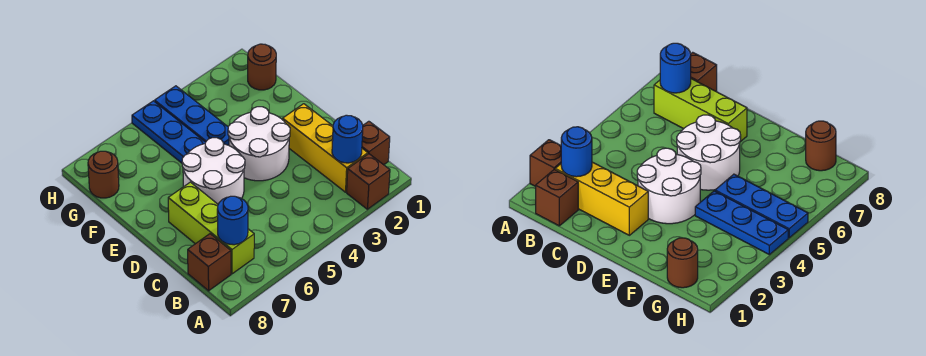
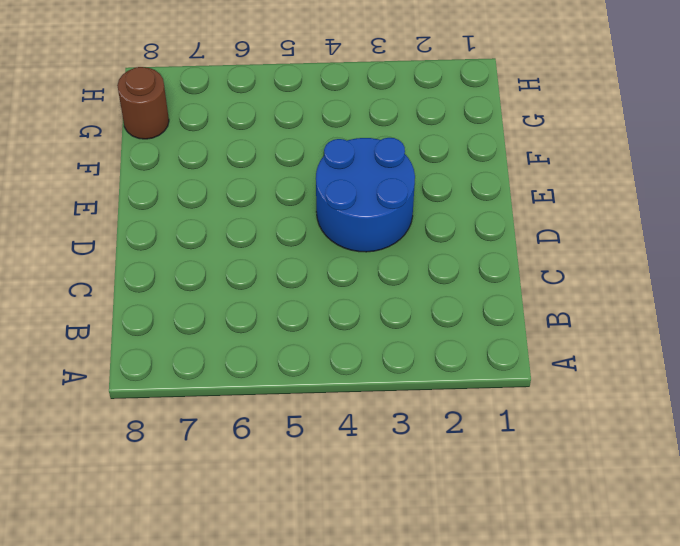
blue round brick D3:E4 level 1 -> white round brick D3:E4 level 1
none -> brown brick A2 level 1
none -> brown brick B1 level 1
none -> yellow brick B2:D2 level 1

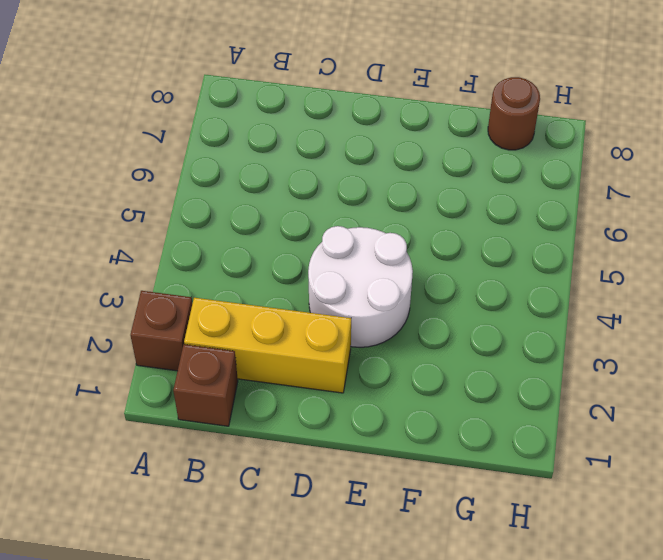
none -> lime brick B7:D7 level 1
none -> brown brick B8 level 1
none -> white round brick D5:E6 level 1

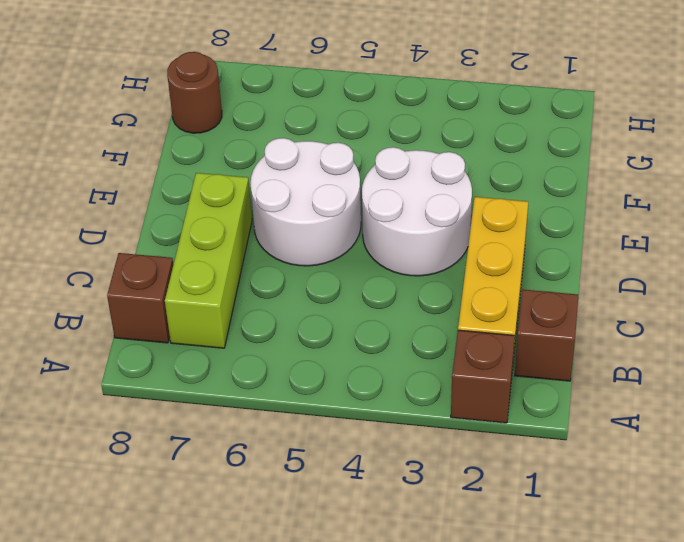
none -> blue plate F4:H4 level 1
none -> blue plate F5:H5 level 1
none -> brown round brick G1 level 1

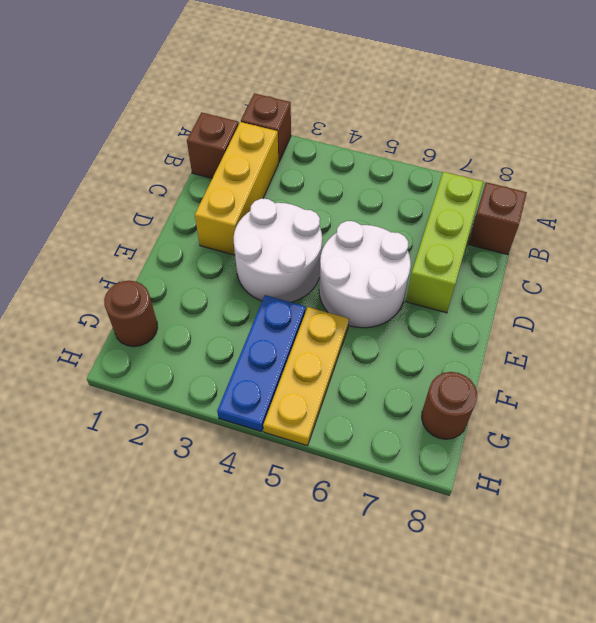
yellow plate F5:H5 level 1 -> blue plate F5:H5 level 1
none -> blue round brick B2 level 2
none -> blue round brick B7 level 2

